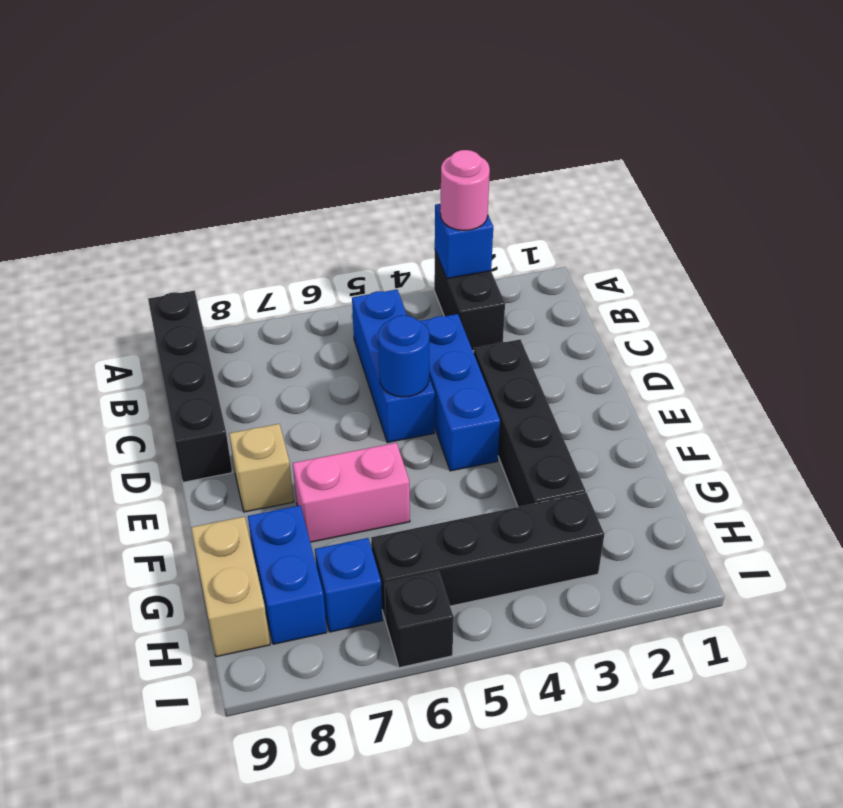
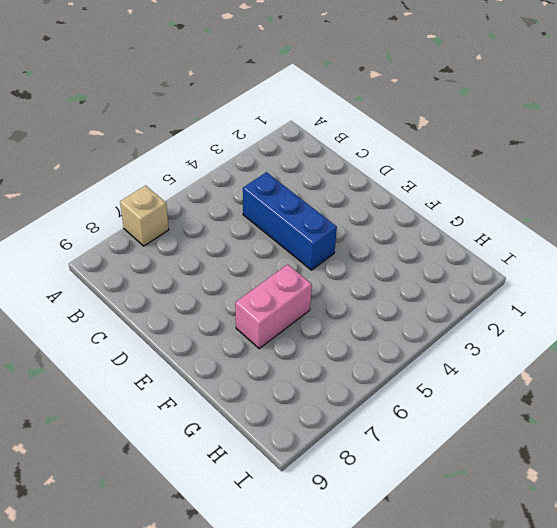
tan brick A7 level 1 -> tan brick E8 level 1
none -> black brick A3:B3 level 1
none -> black brick A9:D9 level 1
none -> blue brick B5:D5 level 1

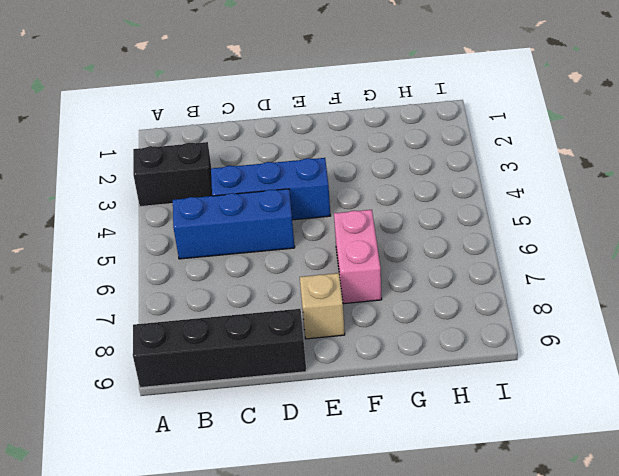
none -> black brick D3:G3 level 1
none -> blue brick G8:H8 level 1
none -> tan brick G9:H9 level 1

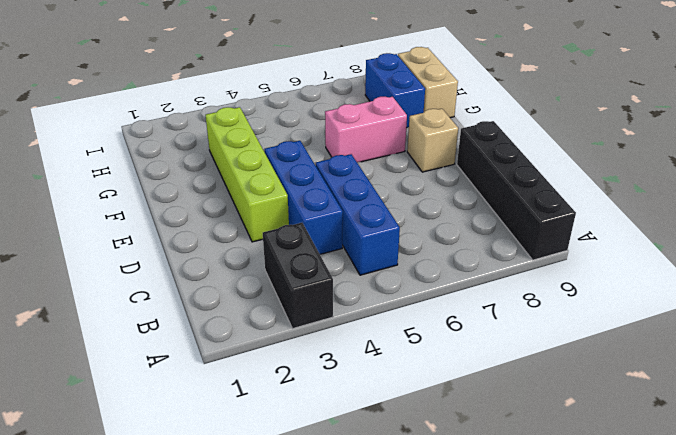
lime brick D3:G3 level 1 -> black brick D3:G3 level 1
none -> black brick H3:H6 level 1
none -> blue brick H7 level 1
none -> black brick I6 level 1

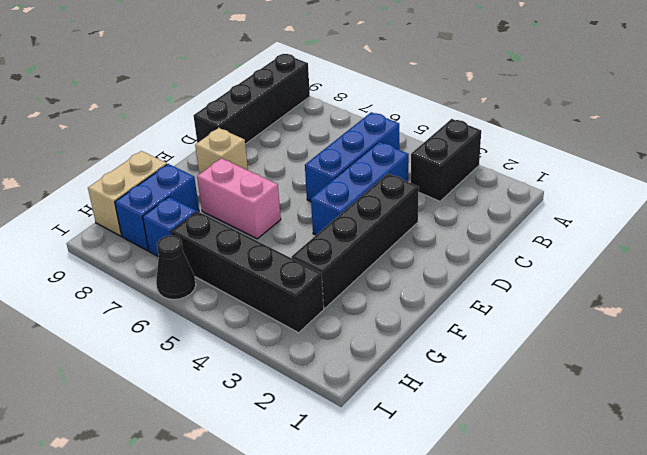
black cone I6 level 1 -> black brick I6 level 1
none -> blue brick A3 level 2
none -> blue round brick D5 level 2
none -> pink round brick A3 level 3

